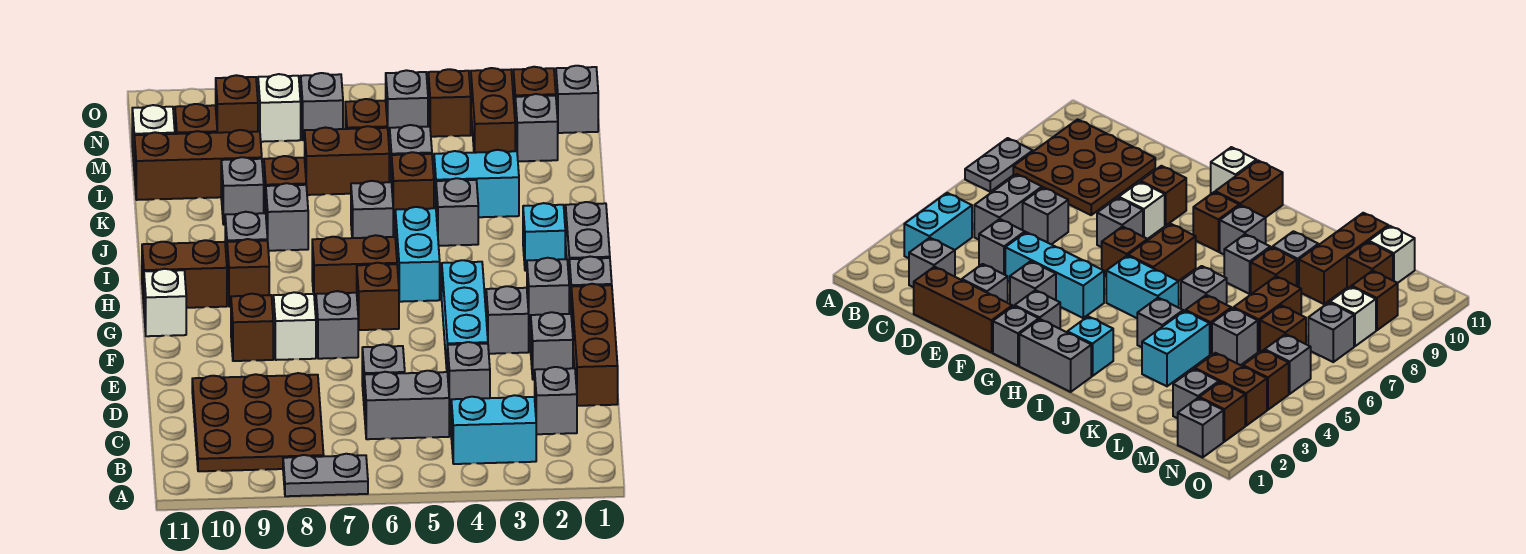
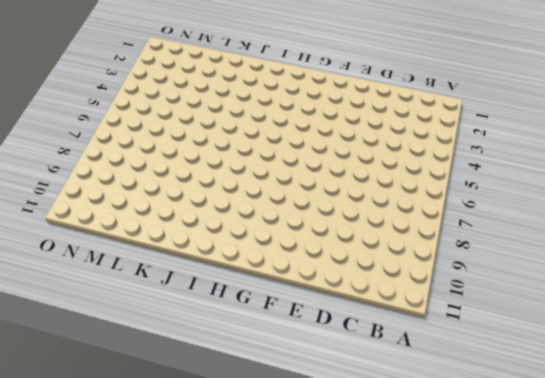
none -> grey plate A7:A8 level 1
none -> cyan brick B3:B4 level 1
none -> brown plate B8:D10 level 1
none -> grey brick C2 level 1

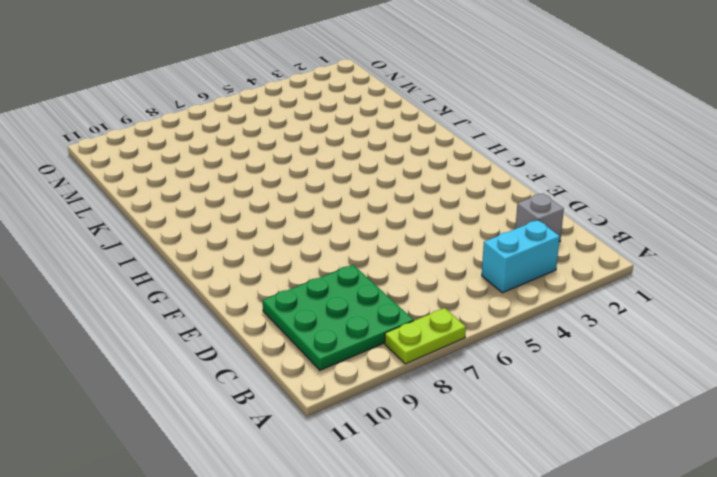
lime plate A7:A8 level 1 -> grey plate A7:A8 level 1
green plate B8:D10 level 1 -> brown plate B8:D10 level 1
none -> grey brick C5:C6 level 1
none -> brown brick D1:F1 level 1
none -> grey brick D4 level 1
none -> grey brick D6 level 1

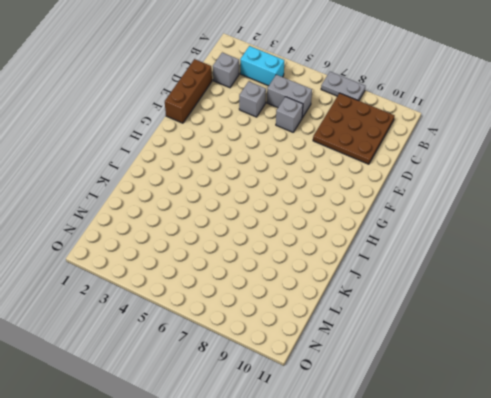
none -> grey brick E2 level 1
none -> cyan brick E4:G4 level 1
none -> grey brick F3 level 1
none -> grey brick F7 level 1

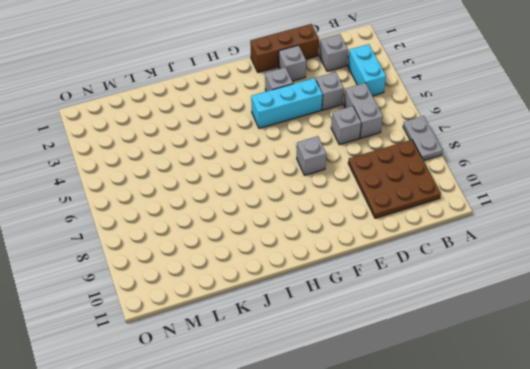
none -> white brick F8 level 1
none -> brown brick F9 level 1
none -> grey brick G1 level 1
none -> grey brick G2 level 1

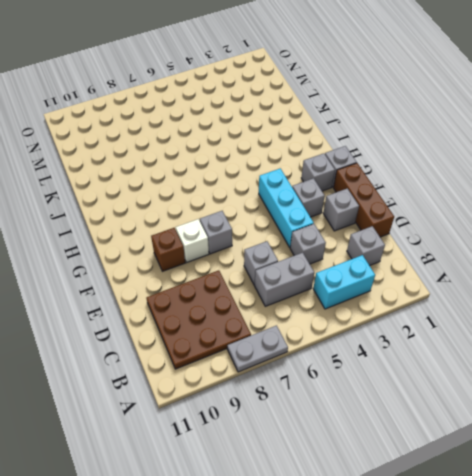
none -> brown brick G6 level 1
none -> white brick G11 level 1
none -> grey brick H1:I1 level 1
none -> cyan brick H5:I5 level 1

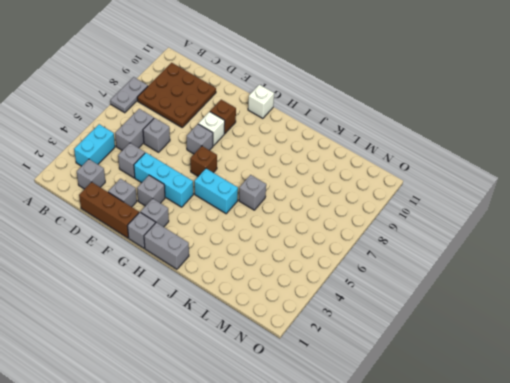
none -> brown brick H6:H7 level 1
none -> brown brick H9 level 1
none -> brown brick H10:H11 level 1
none -> cyan brick I2 level 1

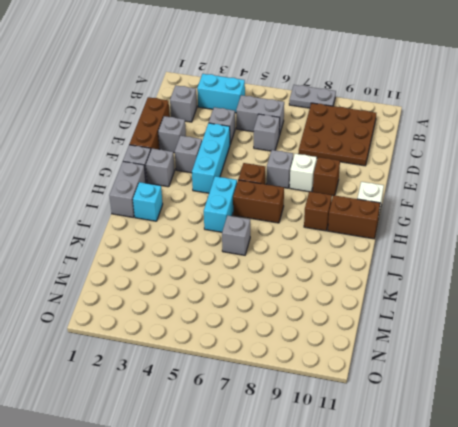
none -> grey brick I9 level 1
none -> grey brick J4 level 1
none -> grey brick J8 level 1
none -> cyan brick K3:K4 level 1

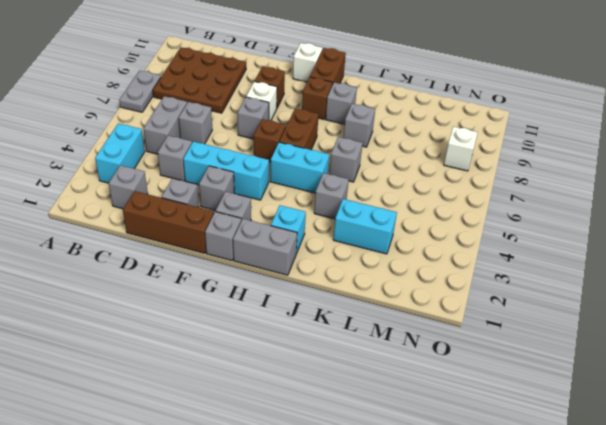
cyan brick K3:L3 level 1 -> cyan brick K3:K4 level 1
none -> brown brick K5 level 1
none -> brown brick K8 level 1
none -> grey brick K9 level 1
none -> grey brick L5 level 1

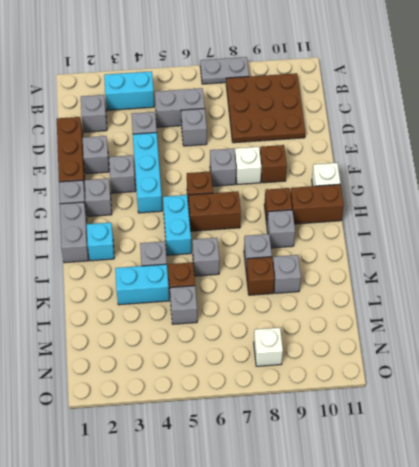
none -> brown brick L6:L7 level 1
none -> brown brick L9:L11 level 1
none -> grey brick M2 level 1
none -> brown brick M3:N3 level 1

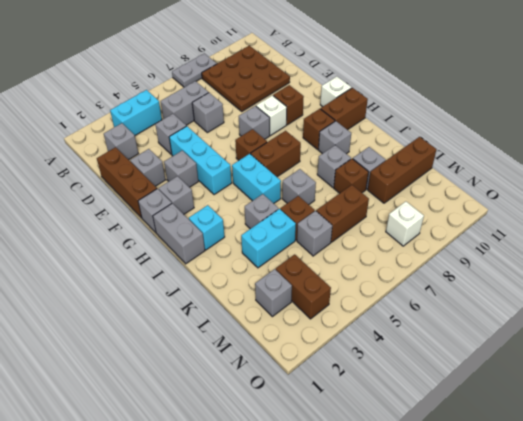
none -> brown brick M6 level 1
none -> brown brick M10 level 1
none -> white brick M11 level 1
none -> grey brick N1 level 1

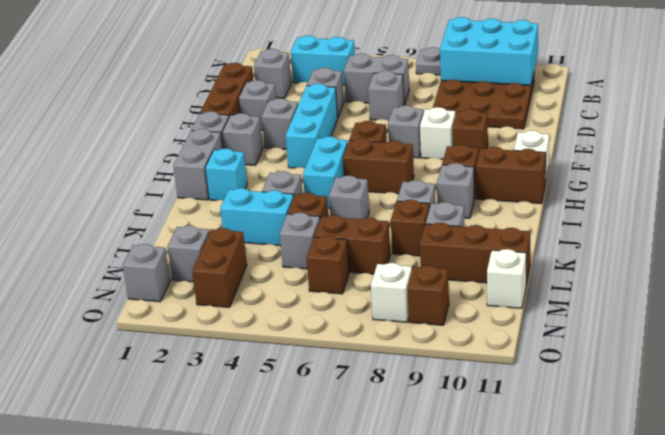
cyan brick A8:B10 level 2 -> none
none -> brown brick M10 level 1
none -> brown brick N2 level 1
none -> brown brick N4 level 1
none -> grey brick N5 level 1

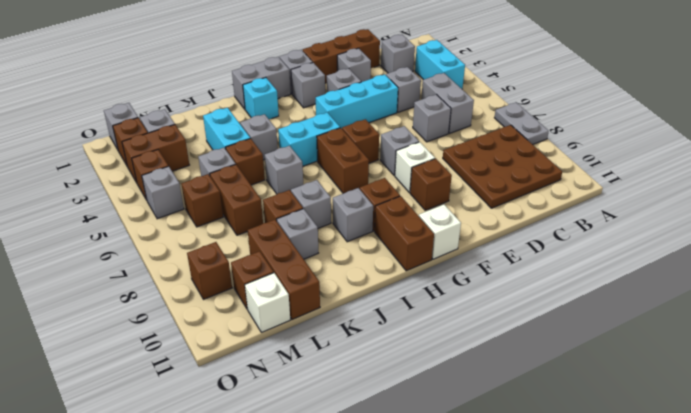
none -> grey brick N7 level 1
none -> white brick N8 level 1

